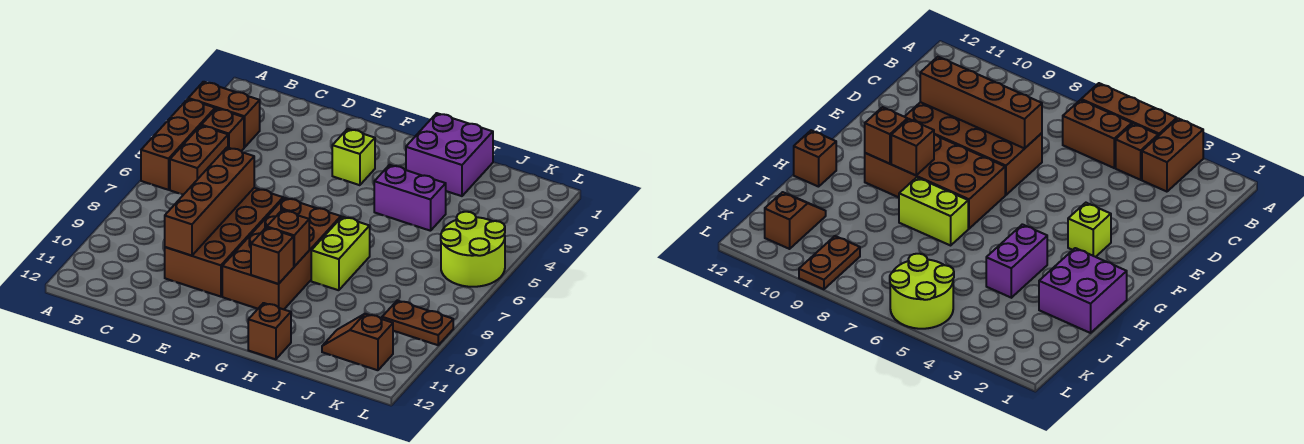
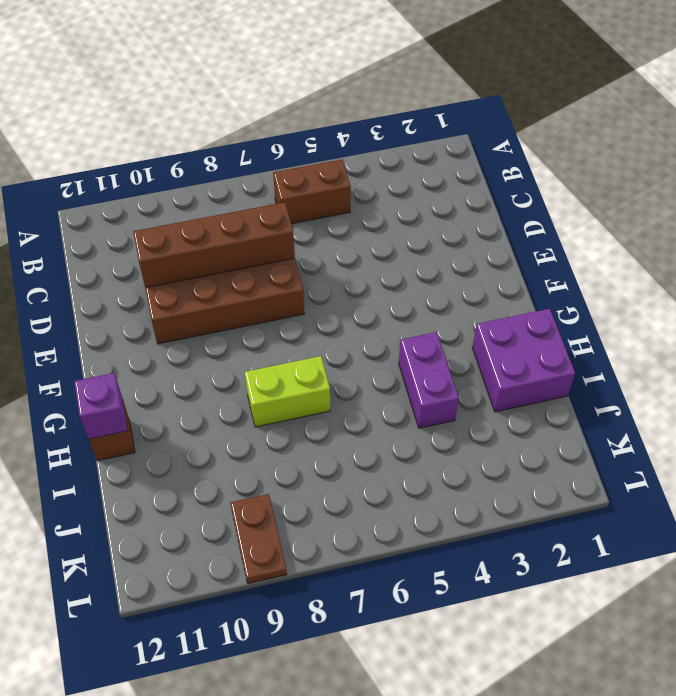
purple brick H12 level 2 -> none
none -> brown brick A3:B3 level 1
none -> brown brick A4:A6 level 1
none -> brown brick B4 level 1

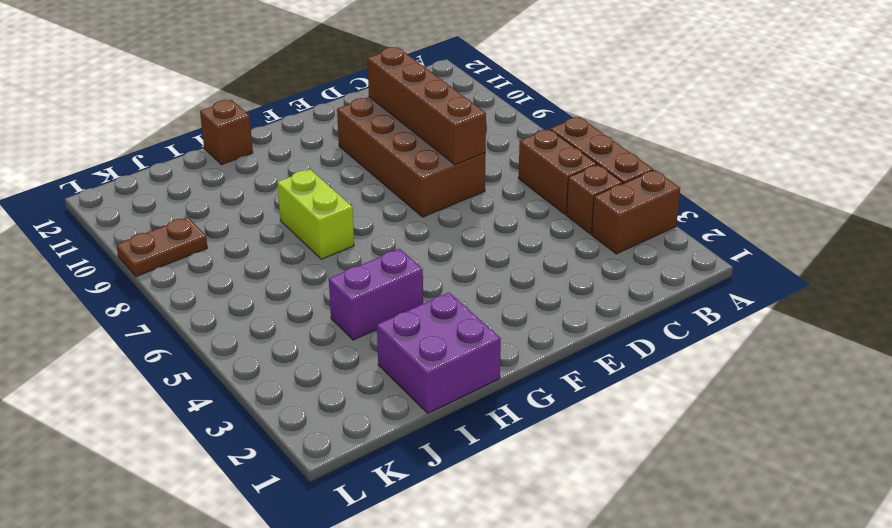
none -> lime brick F3 level 1
none -> brown brick F7:G10 level 1
none -> brown slope J11:K11 level 1 top K

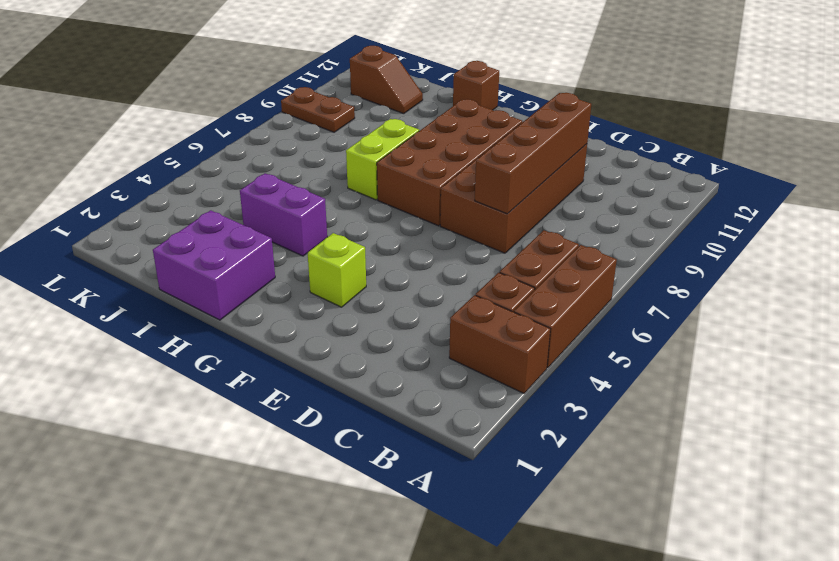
none -> lime round brick K5:L6 level 1
none -> brown brick G9 level 2
none -> brown brick G10 level 2

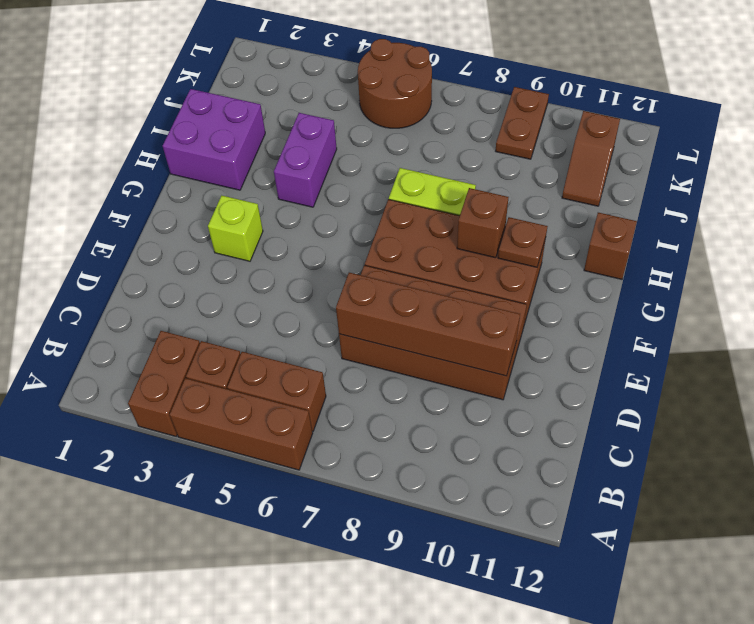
brown plate G10 level 2 -> brown brick G10 level 2
brown round brick K5:L6 level 1 -> lime round brick K5:L6 level 1

